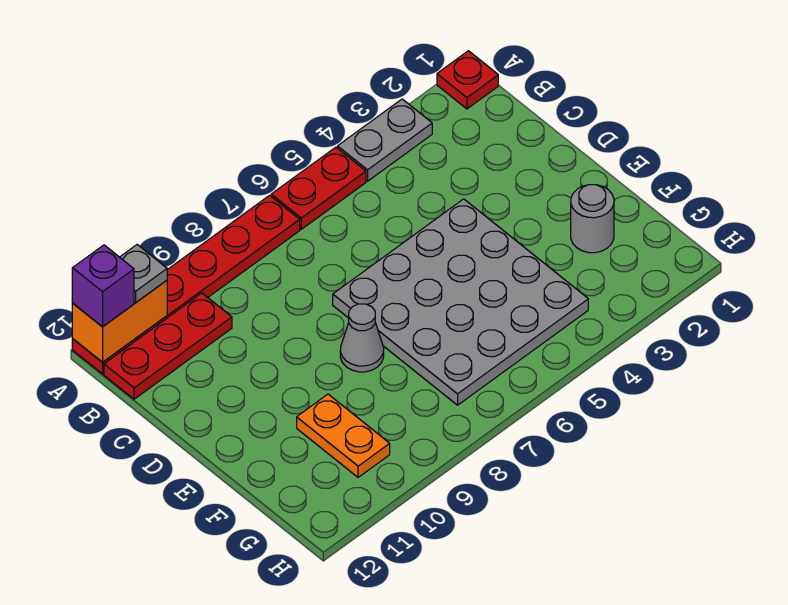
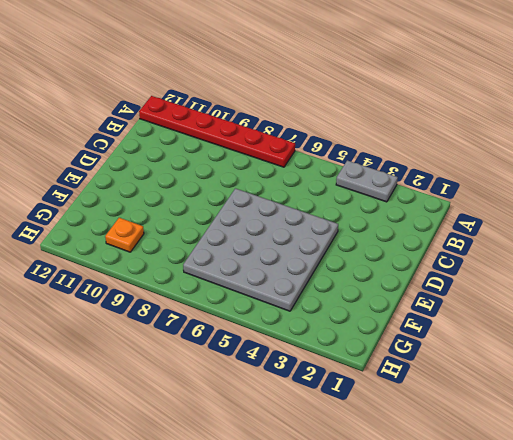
orange plate G10 level 1 -> orange plate F10:G10 level 1
none -> red plate A1 level 1
none -> red plate A5:A6 level 1
none -> red plate B10:B12 level 1

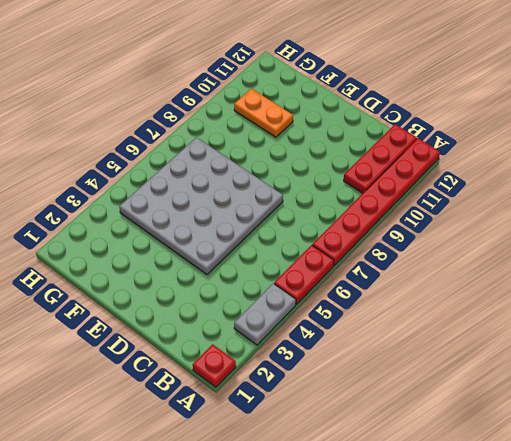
none -> grey cone E8 level 1
none -> grey round brick F2 level 1
none -> orange brick A11:A12 level 2

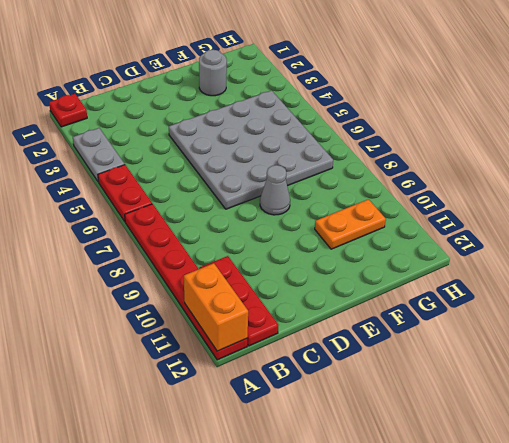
none -> grey plate A11 level 3
none -> purple brick A12 level 3

